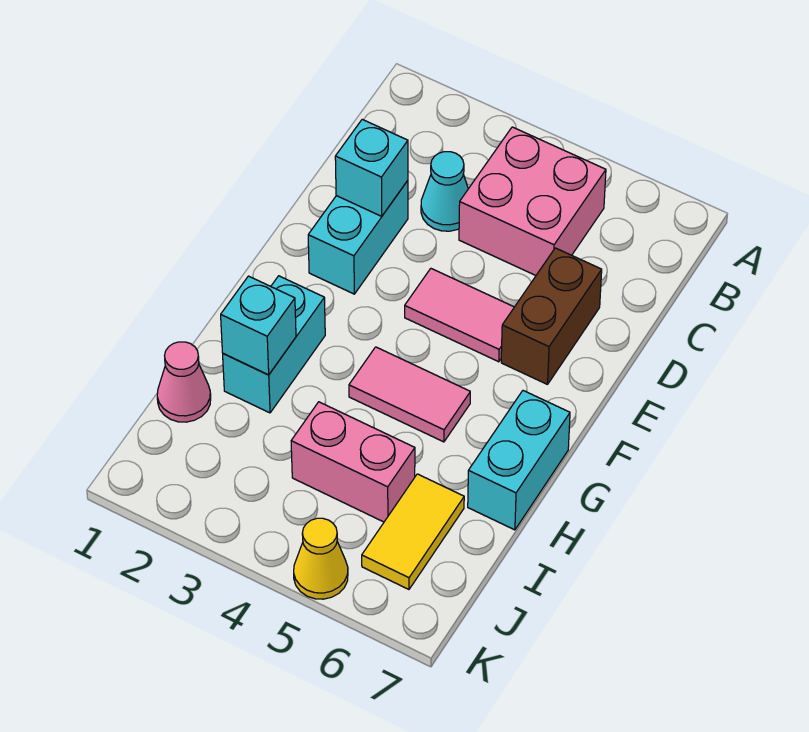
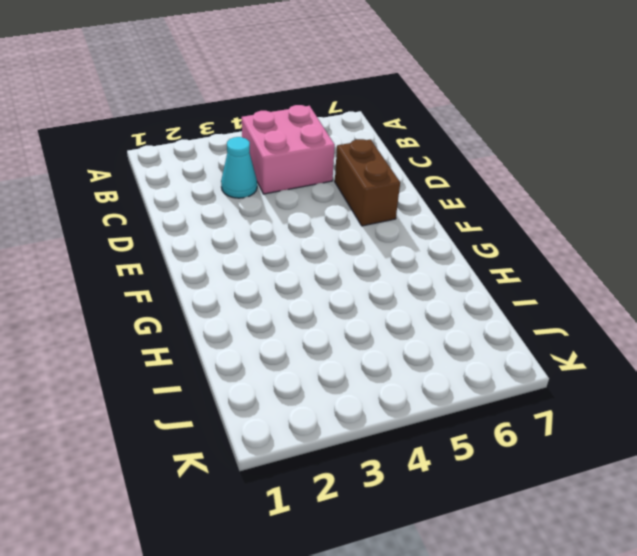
none -> cyan brick D2:E2 level 1
none -> pink tile E4:E5 level 1
none -> cyan brick G2:H2 level 1

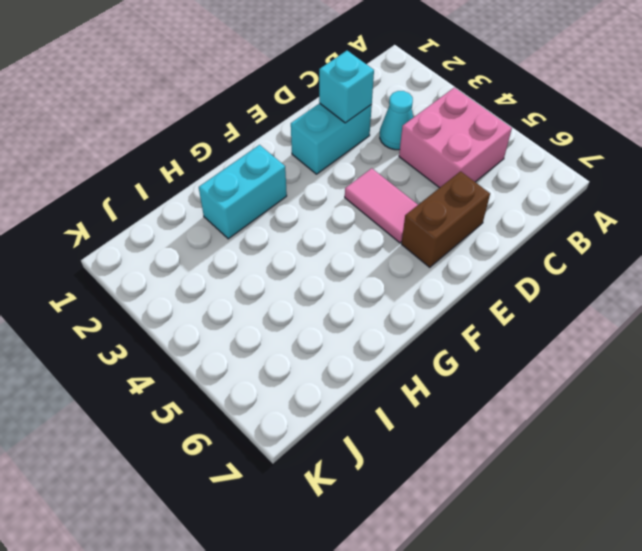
none -> pink tile G4:G5 level 1
none -> cyan brick G7:H7 level 1
none -> pink cone I1 level 1

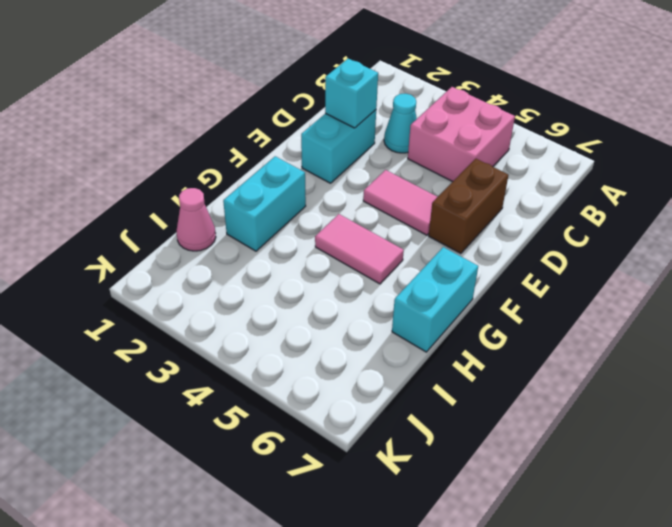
none -> pink brick I4:I5 level 1
none -> yellow tile I6:J6 level 1
none -> yellow cone K5 level 1

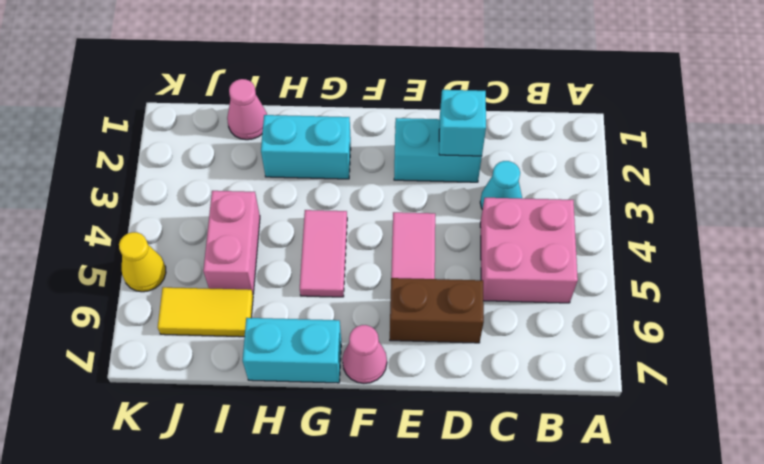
pink cone F7 level 1 -> none
none -> cyan brick H2 level 2

